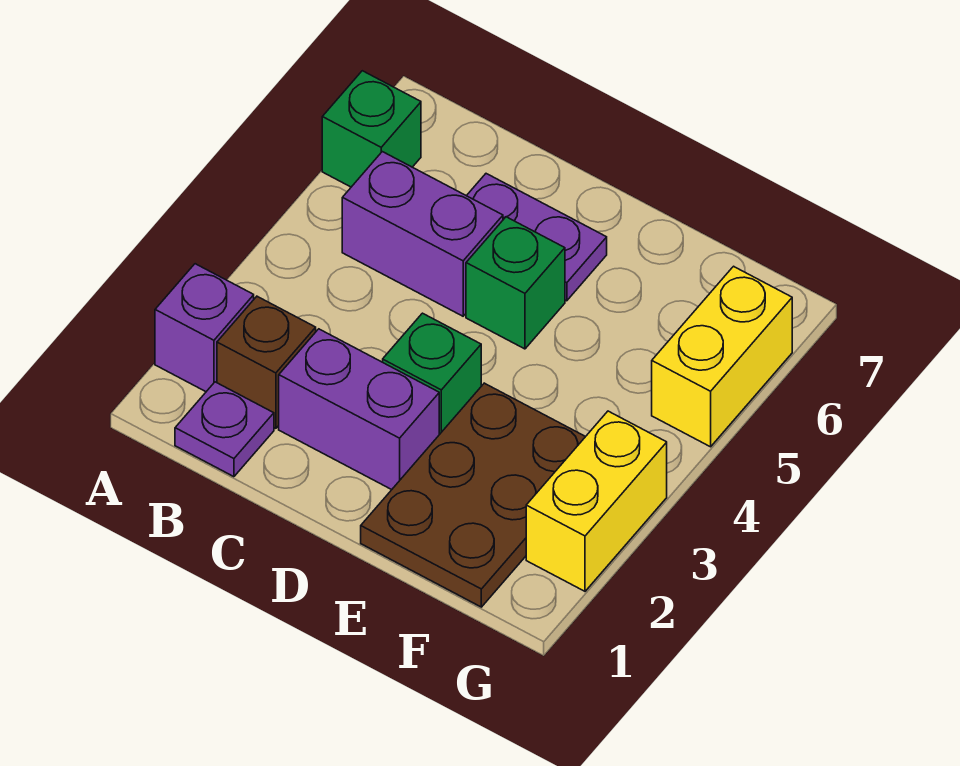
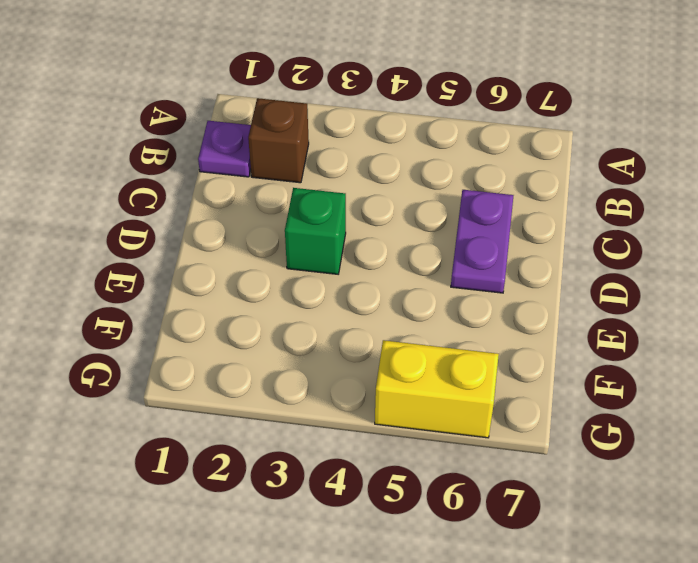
none -> purple brick A2 level 1
none -> green brick A6 level 1
none -> purple brick B5:C5 level 1

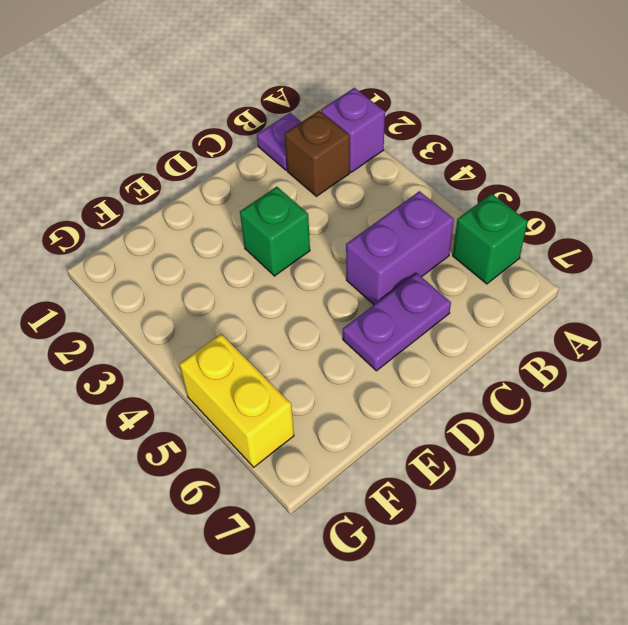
none -> purple brick C2:D2 level 1
none -> green brick D5 level 1
none -> brown plate E1:F3 level 1

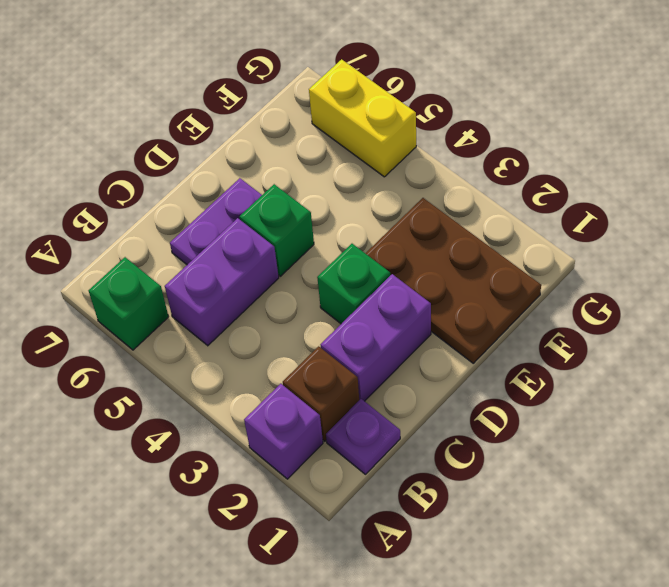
none -> yellow brick G2:G3 level 1

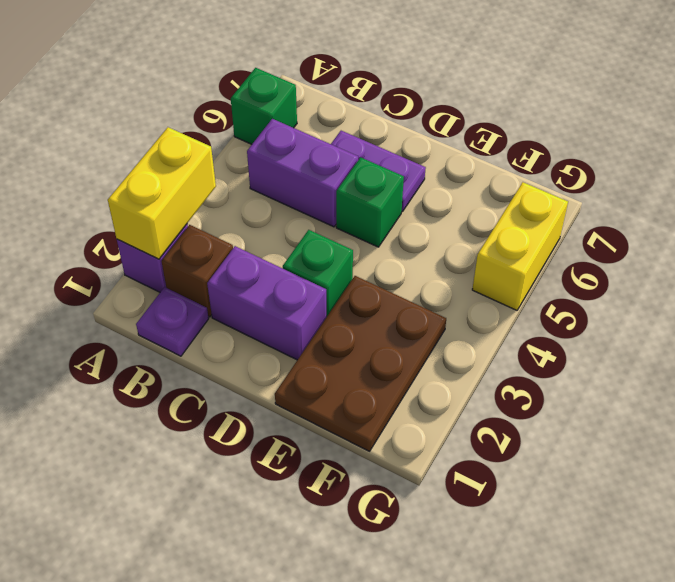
yellow brick A2:A3 level 2 -> yellow brick G2:G3 level 1

